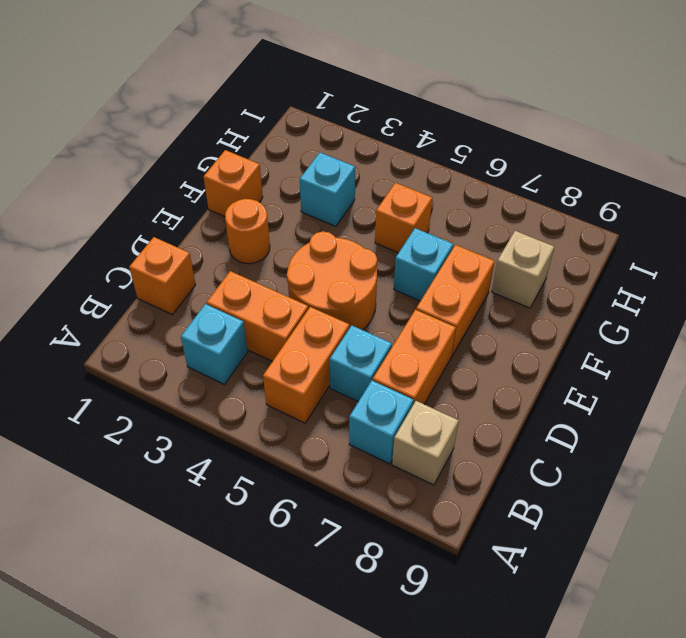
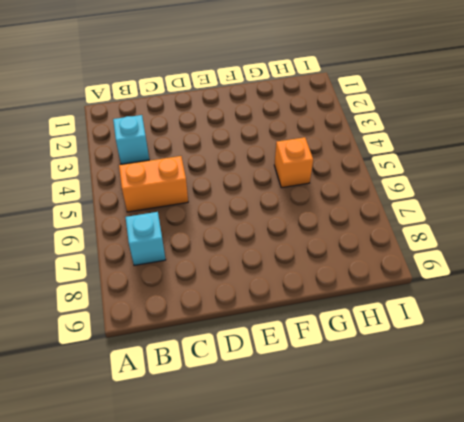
none -> tan brick B8 level 1
none -> orange brick C1 level 1
none -> orange brick C3:C4 level 1

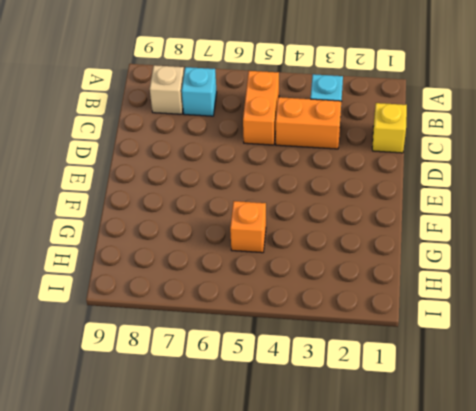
yellow brick C1 level 1 -> orange brick C1 level 1
none -> cyan brick C6 level 1
none -> orange brick C7:D7 level 1
none -> orange round brick D4:E5 level 1

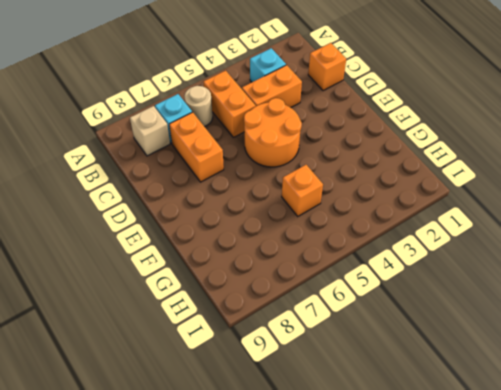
tan round brick B6 level 1 -> none
none -> cyan brick C6 level 1
none -> orange round brick E2 level 1
none -> orange brick E7:F7 level 1

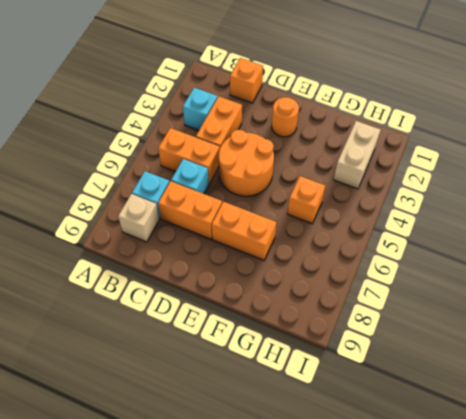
tan brick H2:H3 level 1 -> none
none -> orange brick F1 level 1
none -> cyan brick F6 level 1
none -> cyan brick G3 level 1

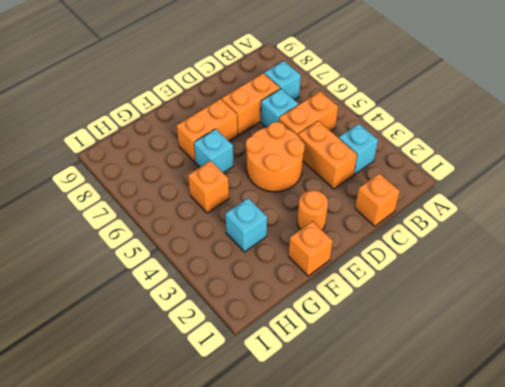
none -> tan brick B8 level 1
none -> tan brick G8 level 1

